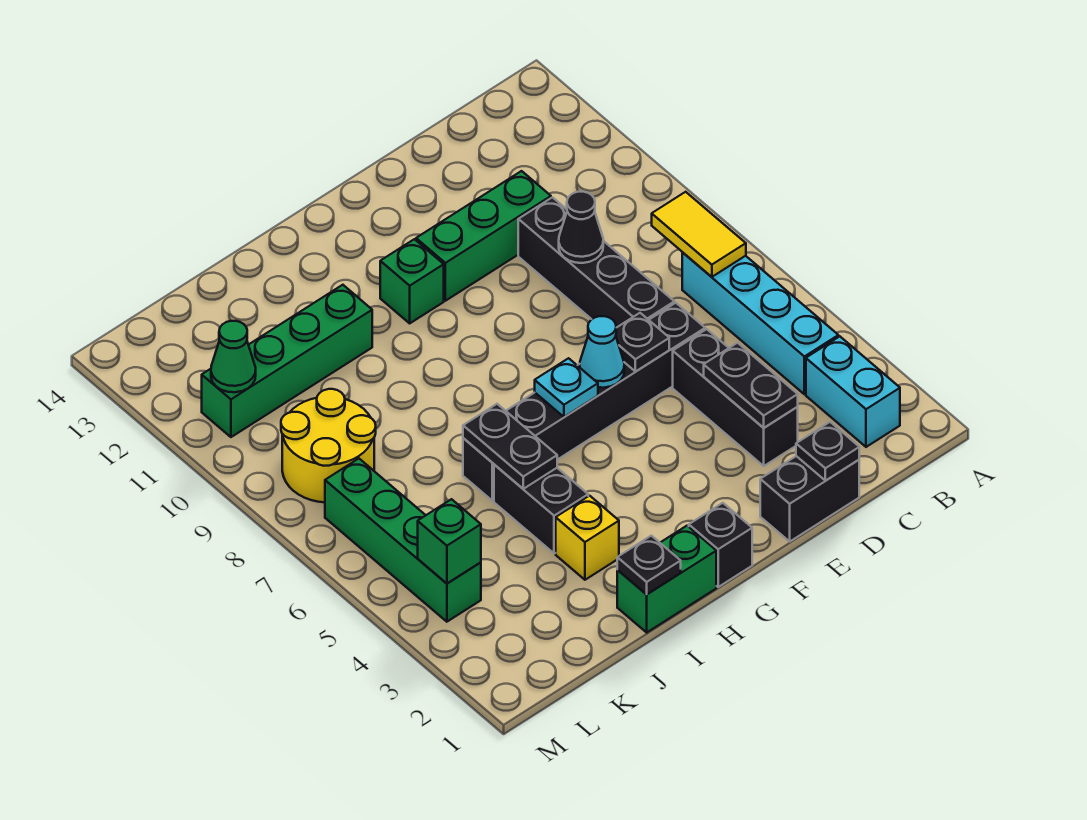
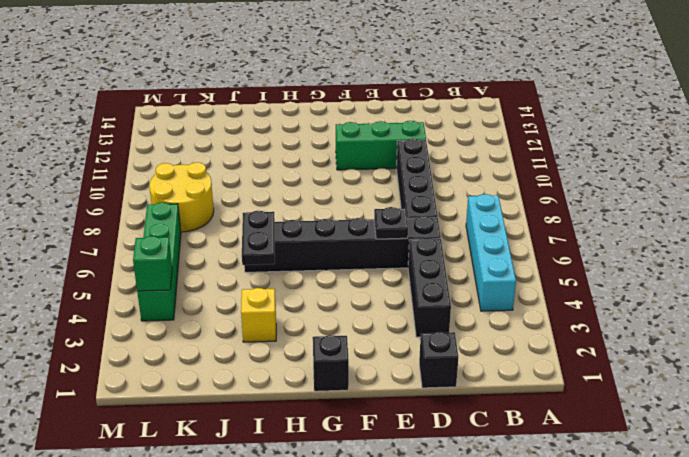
black brick D1 level 1 -> black brick D1:E1 level 1
none -> cyan brick B2:B3 level 1
none -> green brick G11 level 1
none -> green brick H1:I1 level 1

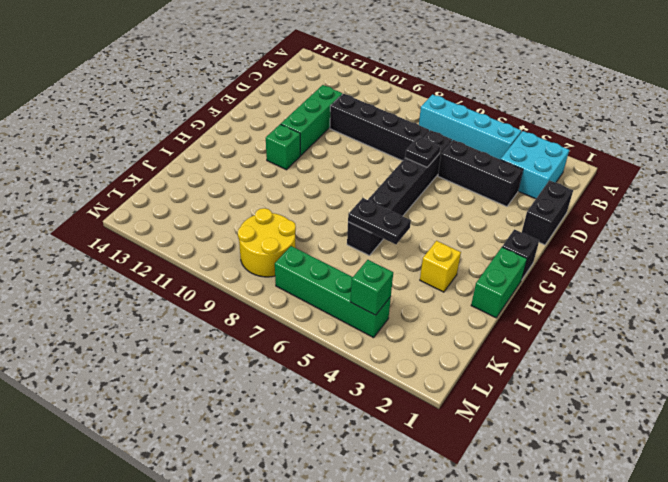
cyan brick B2:C3 level 1 -> cyan brick B2:B3 level 1
none -> black brick I4:I5 level 1
none -> green brick I11:L11 level 1
none -> yellow tile B7:B8 level 2

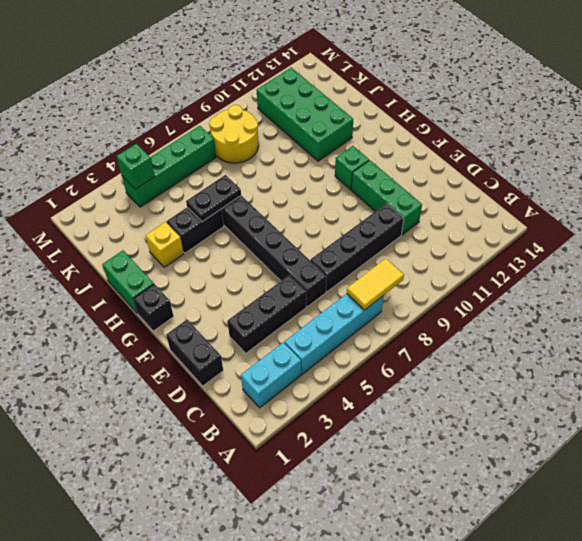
green brick I11:L12 level 1 -> green brick I11:L11 level 1
none -> black plate D1 level 2
none -> black plate D3:D4 level 2
none -> black cone D9 level 2

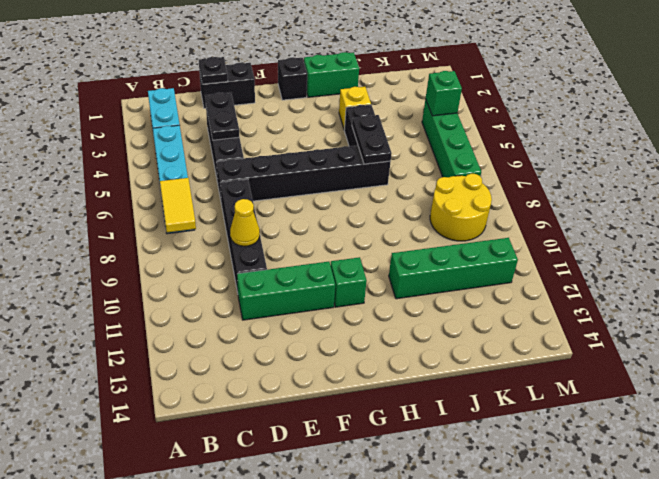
yellow cone D9 level 2 -> black cone D9 level 2
none -> black plate E6 level 2
none -> cyan cone F6 level 2
none -> cyan plate G6 level 2

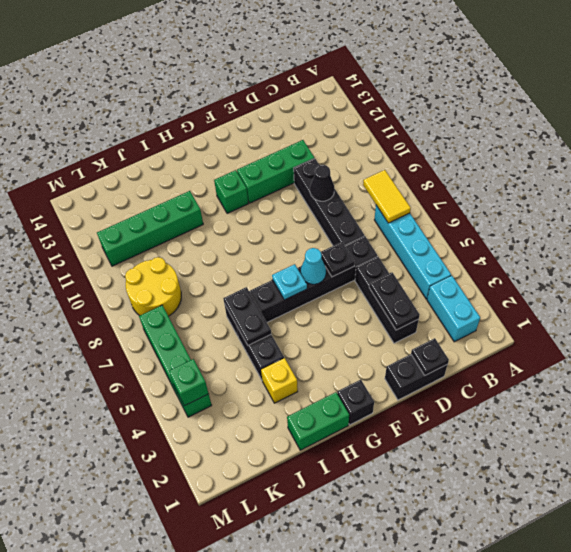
none -> black plate I1 level 2
none -> green cone L11 level 2

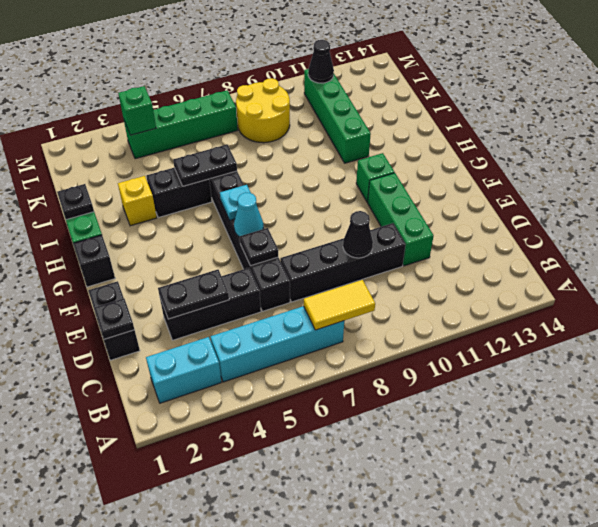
black cone L11 level 2 -> green cone L11 level 2

